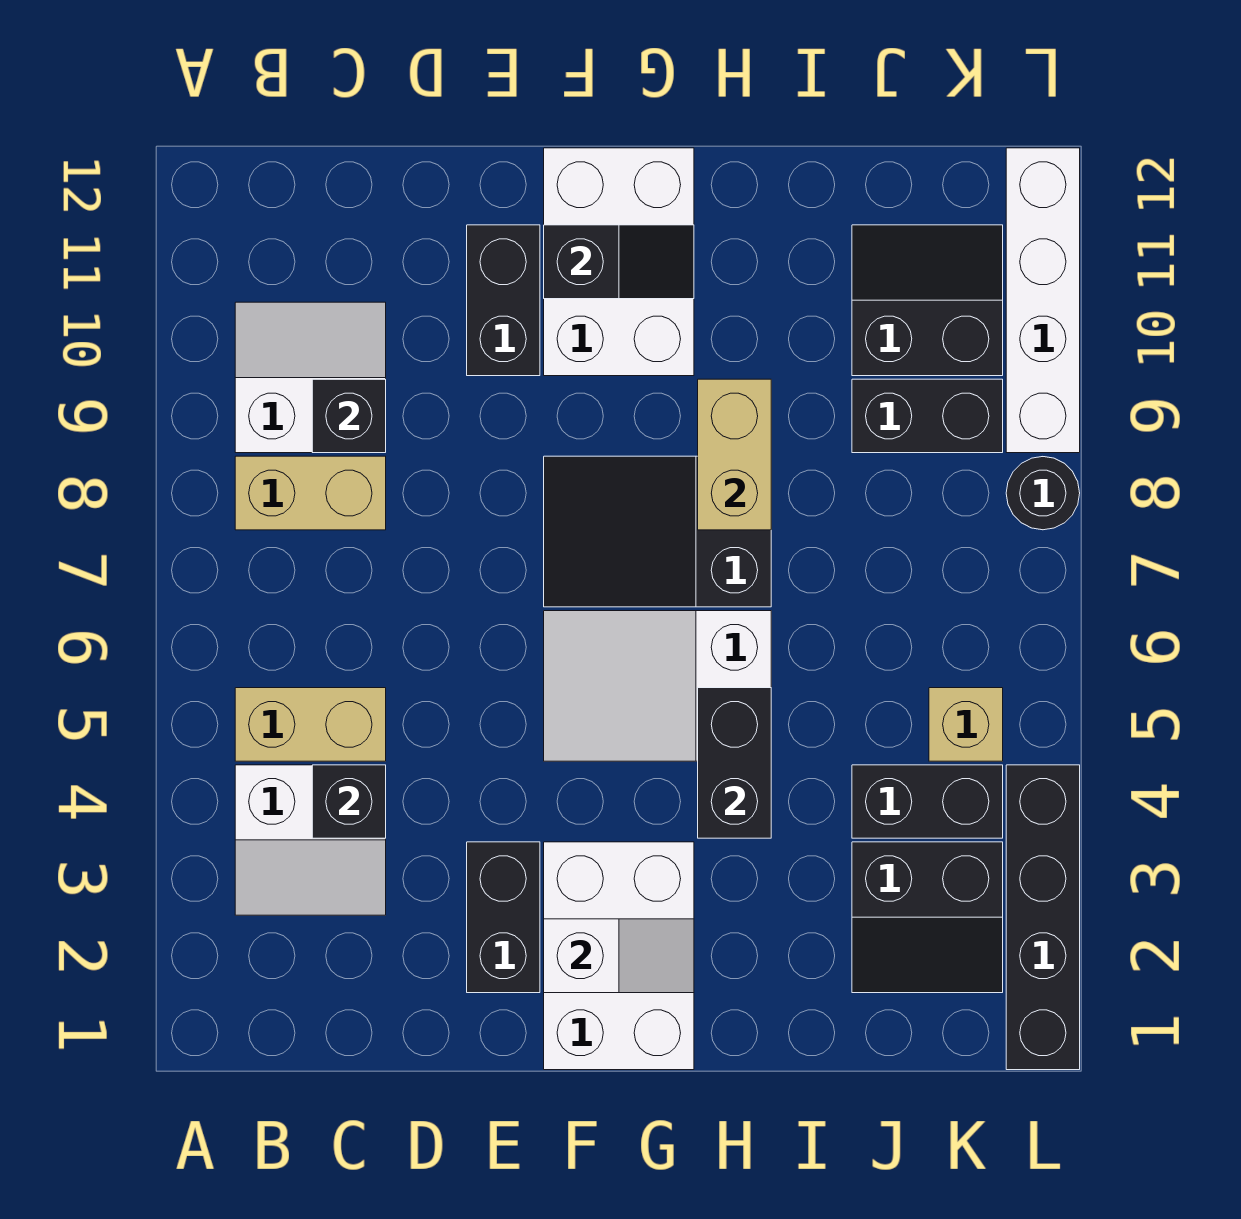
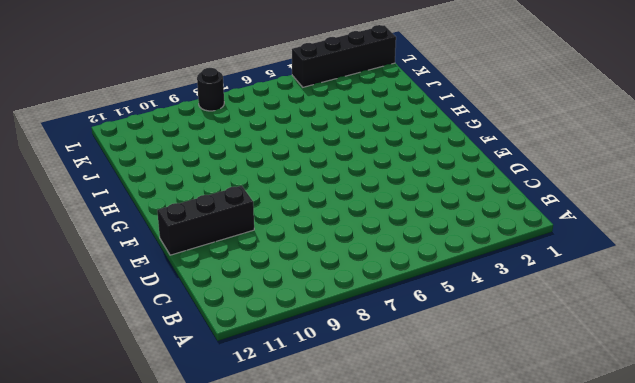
black brick E10:E12 level 1 -> black brick E10:E11 level 1
none -> white slope B3:C4 level 1 top 4
none -> tan brick B5:C5 level 1
none -> tan brick B8:C8 level 1

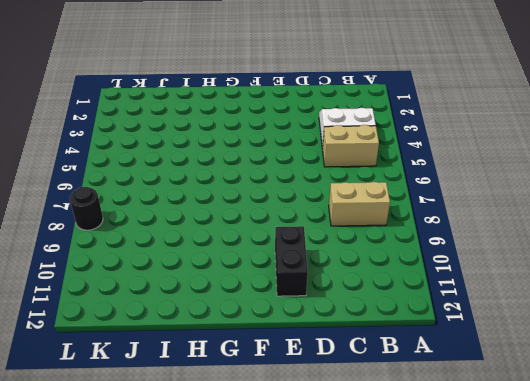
none -> white slope B9:C10 level 1 top 9
none -> black brick E2:E3 level 1
none -> white brick F1:G3 level 1

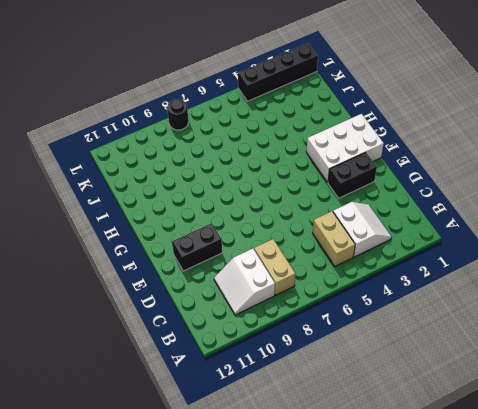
none -> white slope F5:H6 level 1 top H
none -> black slope F7:H8 level 1 top H
none -> white brick F10:G12 level 1

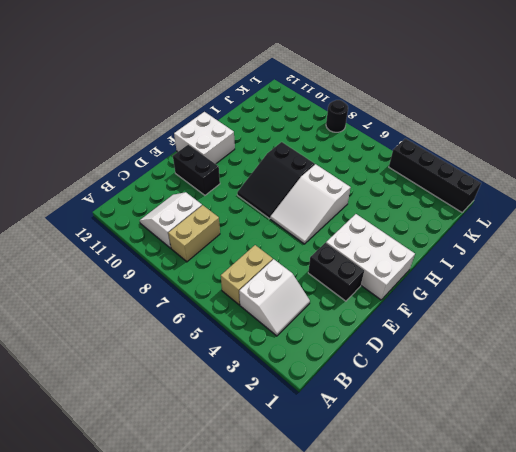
white brick F11:G12 level 1 -> white brick F10:G12 level 1
none -> black slope J2:K3 level 1 top 3
none -> black brick J4:K4 level 1
none -> black brick J9:K9 level 1

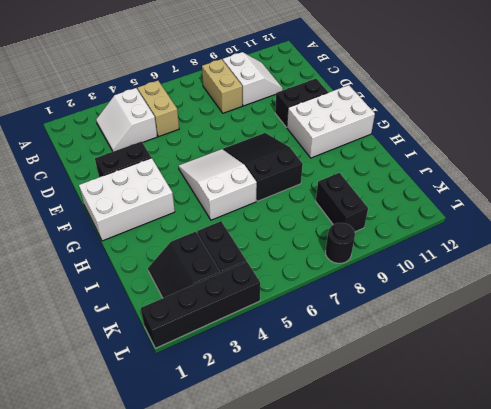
none -> black slope J10:K11 level 1 top 10
none -> tan brick K5 level 1
none -> white brick L9:L12 level 1

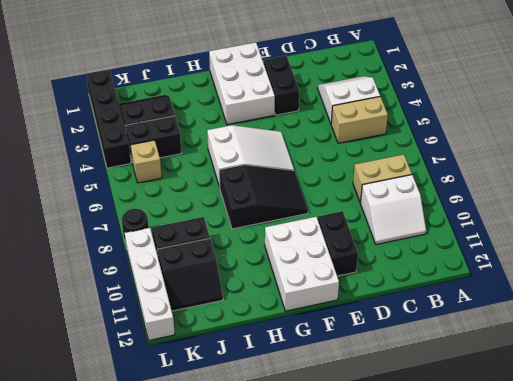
none -> black brick C4 level 2
none -> black brick C9 level 2
none -> white slope F2:G2 level 2 top F

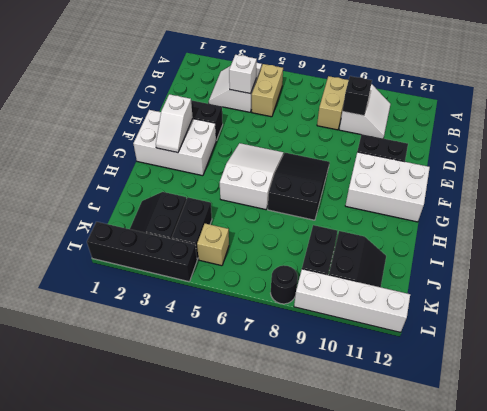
white brick C4 level 2 -> black brick C4 level 2
none -> black slope F11:G11 level 2 top F
none -> black brick H4:H5 level 2
none -> tan brick H8:H9 level 2

